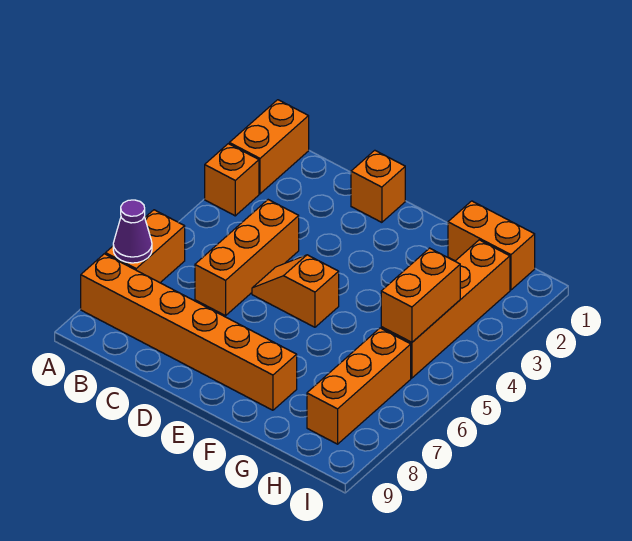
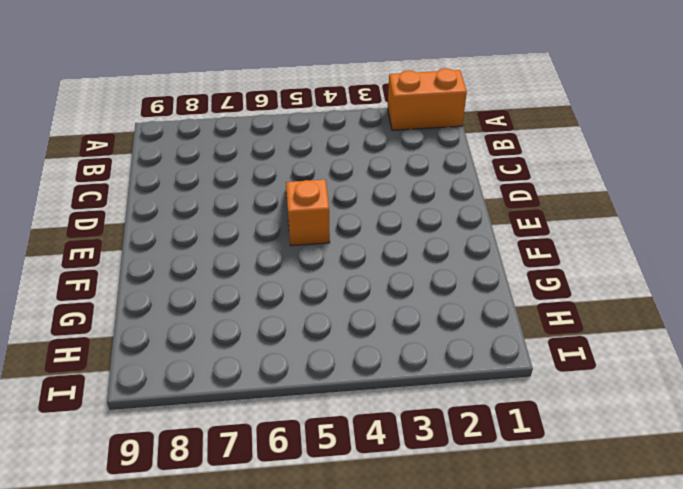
none -> orange brick A3 level 1
none -> orange brick A6:A7 level 1
none -> orange brick A8:F8 level 1

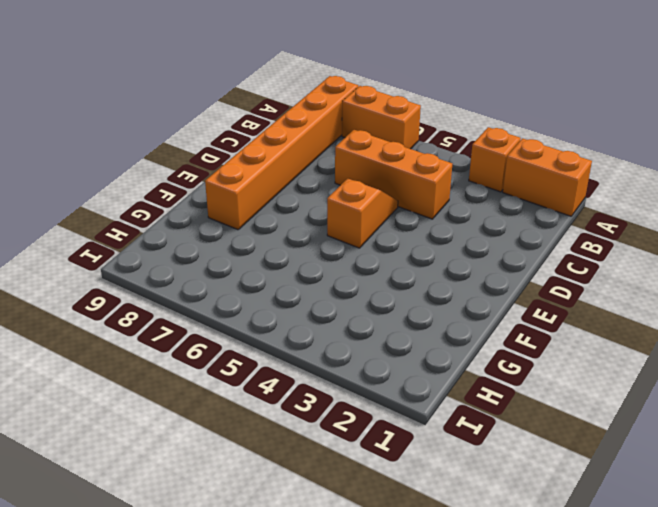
none -> orange brick D1 level 1
none -> orange brick G1:H1 level 1
none -> orange brick H2:H5 level 1

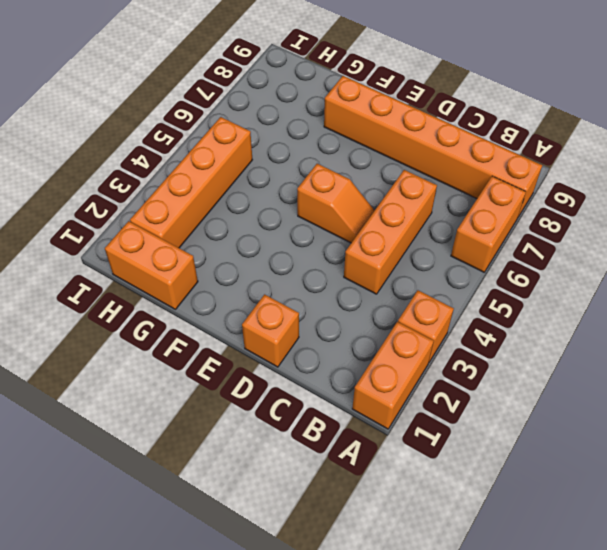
none -> orange brick H6:H8 level 1
none -> purple cone A7 level 2
none -> orange brick H4:H5 level 2

